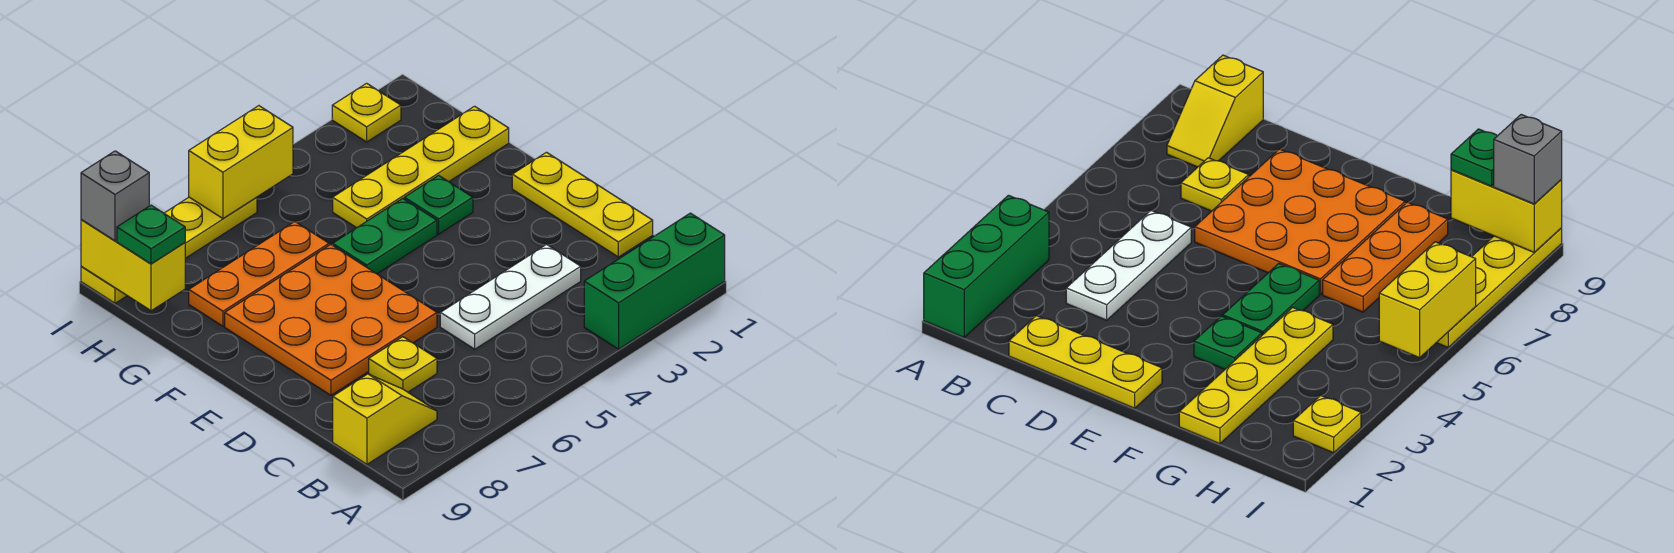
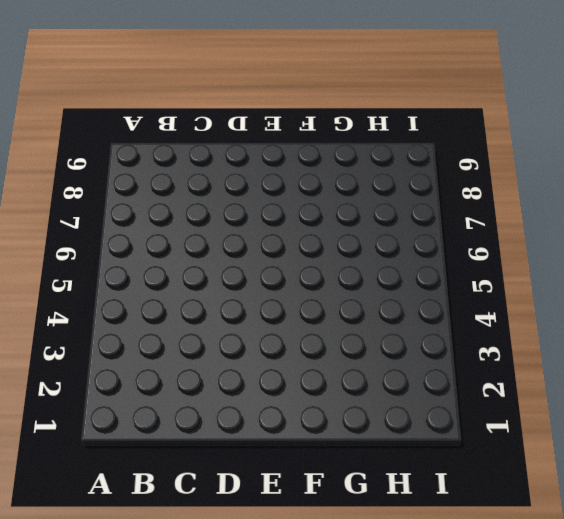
none -> green brick A1:A3 level 1
none -> yellow slope B8:B9 level 1 top 9
none -> yellow plate C1:E1 level 1

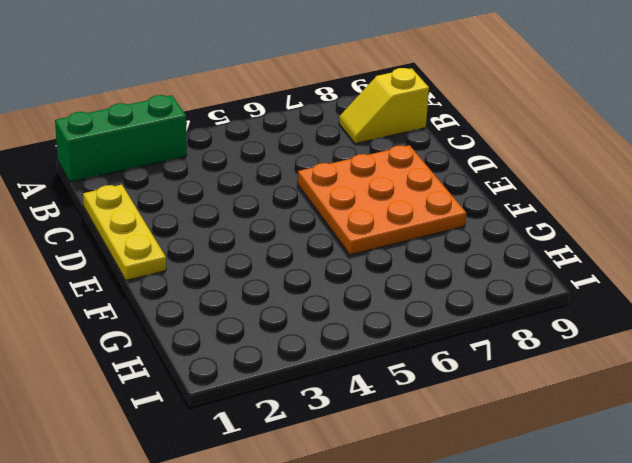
none -> white plate C3:C5 level 1
none -> yellow plate C7 level 1
none -> green plate F3 level 1

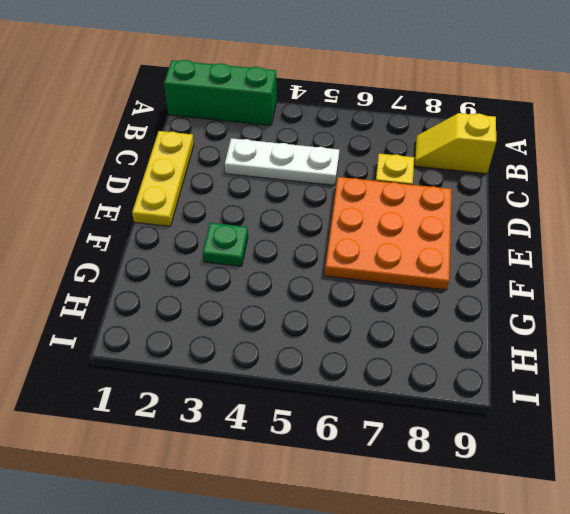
none -> green plate F4:F5 level 1
none -> yellow plate G1:G4 level 1
none -> orange plate G6:G8 level 1

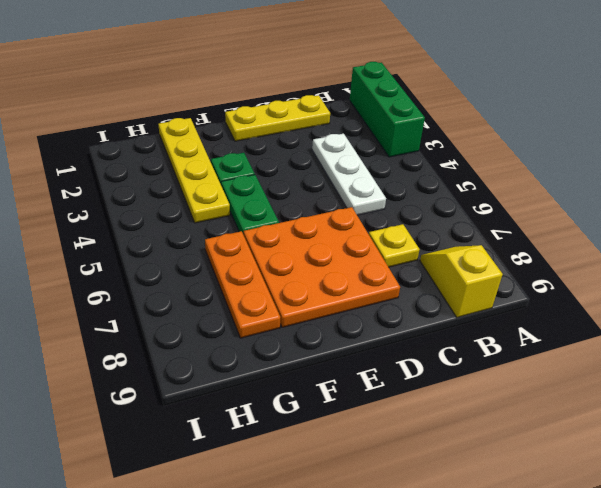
none -> yellow plate I2 level 1
none -> yellow plate I6:I9 level 1
none -> yellow brick H9:I9 level 2

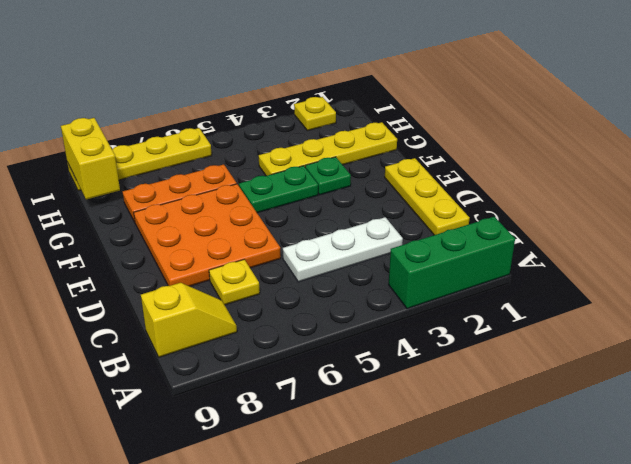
none -> yellow brick I5:I6 level 2
none -> green plate H9 level 3
none -> grey brick I9 level 3

